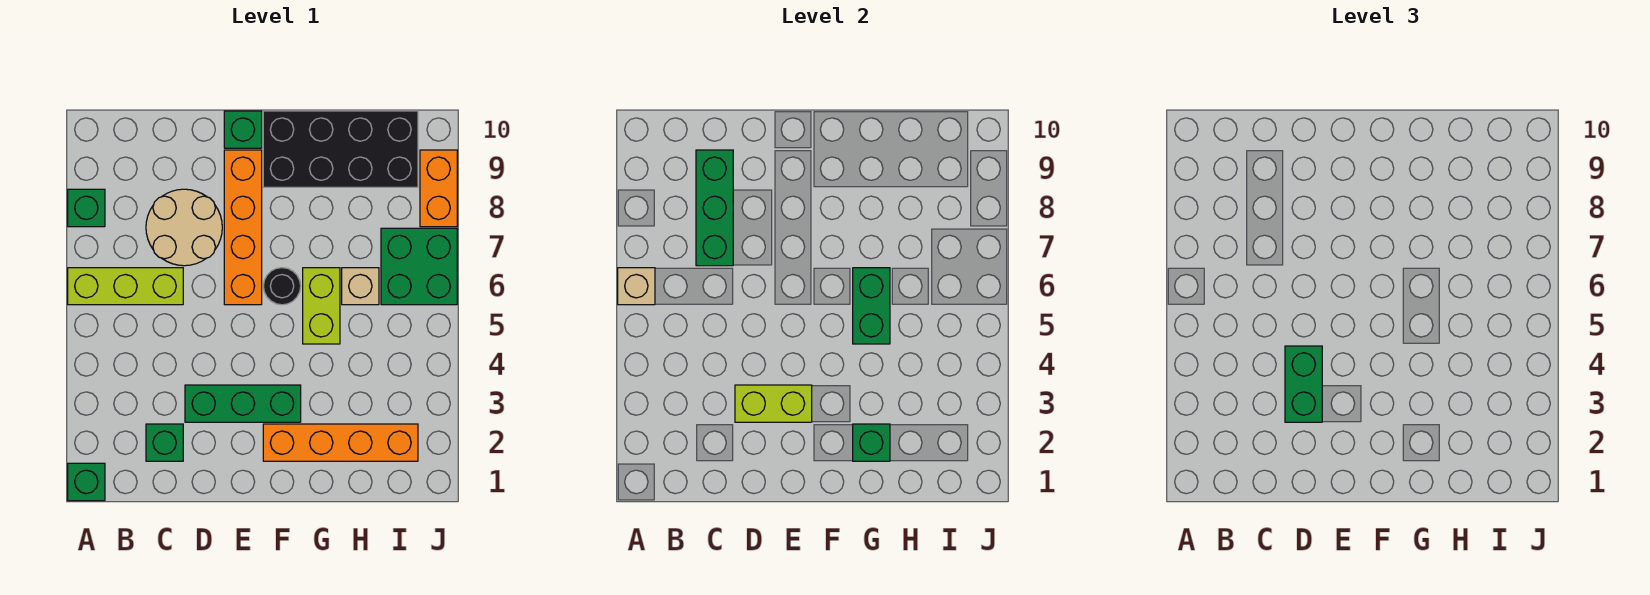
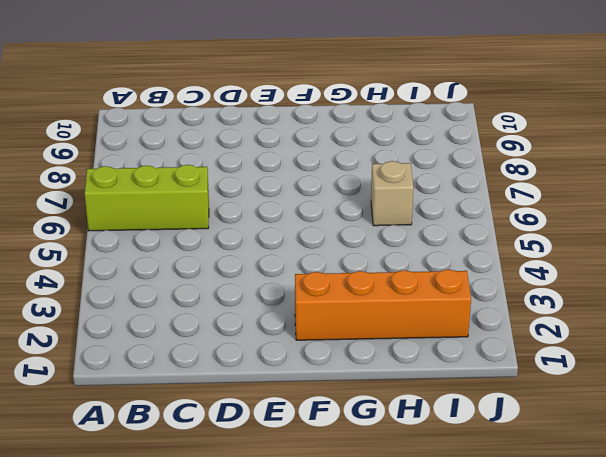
none -> green brick A1 level 1
none -> green brick A8 level 1
none -> green brick C2 level 1

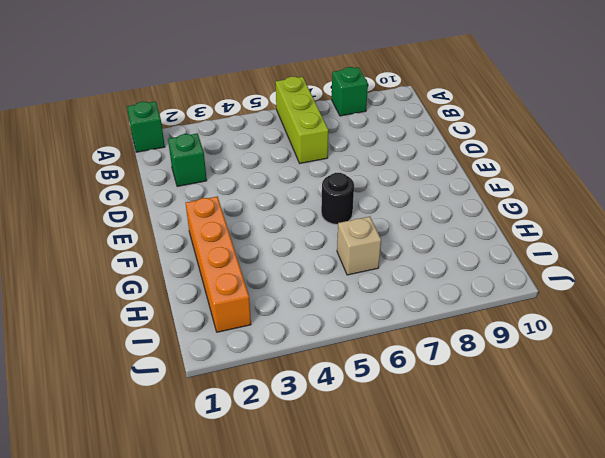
none -> tan round brick C7:D8 level 1
none -> green brick D3:F3 level 1
none -> orange brick E6:E9 level 1

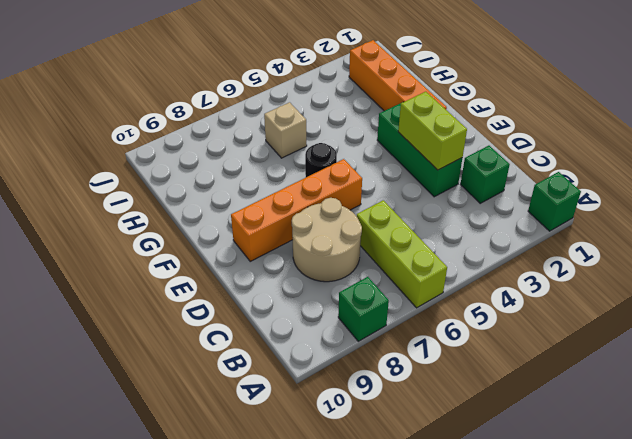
none -> green brick E10 level 1
none -> black brick F9:I10 level 1
none -> lime brick G5:G6 level 1

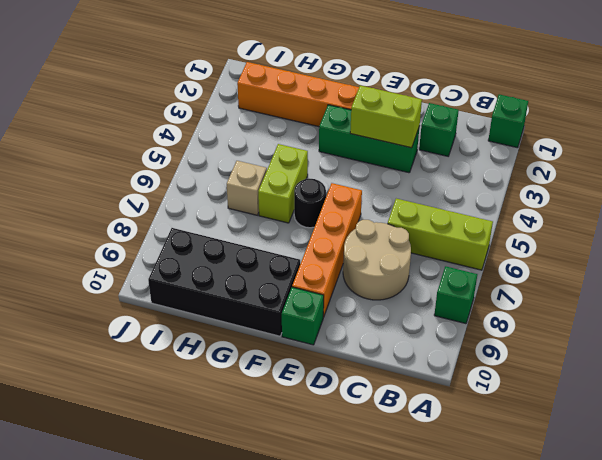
none -> green brick I6:J7 level 1
none -> orange brick J8:J9 level 1
none -> tan brick A6 level 2

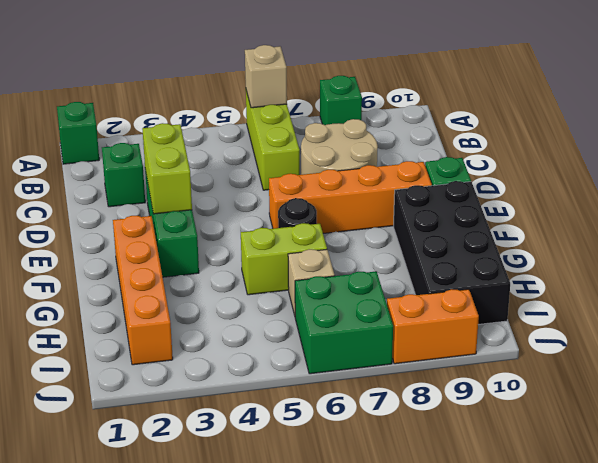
none -> green brick C7:C9 level 2
none -> green brick G2 level 2
none -> green brick G5:G6 level 2

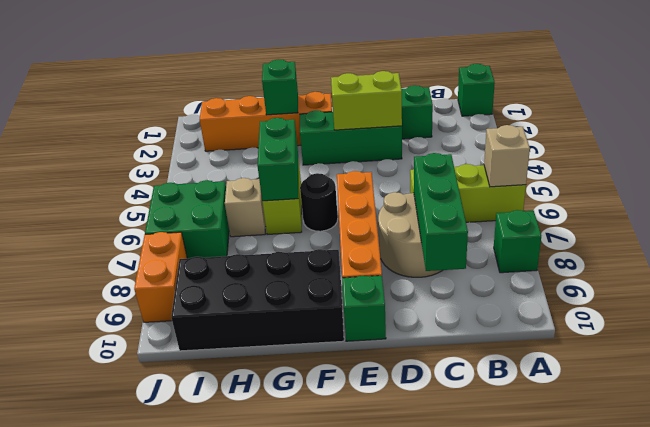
none -> green brick D3:D4 level 3

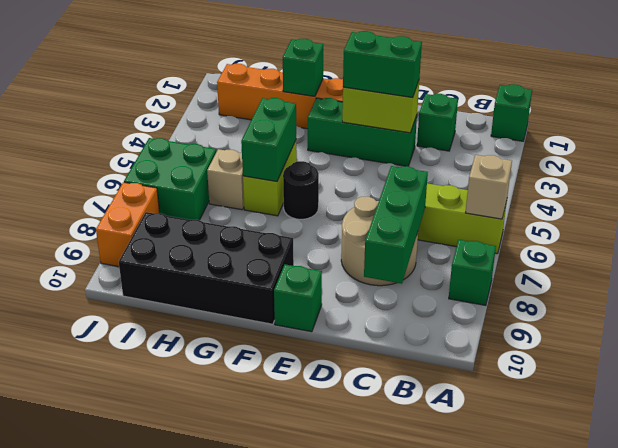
green brick D3:E3 level 3 -> green brick D3:D4 level 3
none -> orange brick E6:E9 level 1

